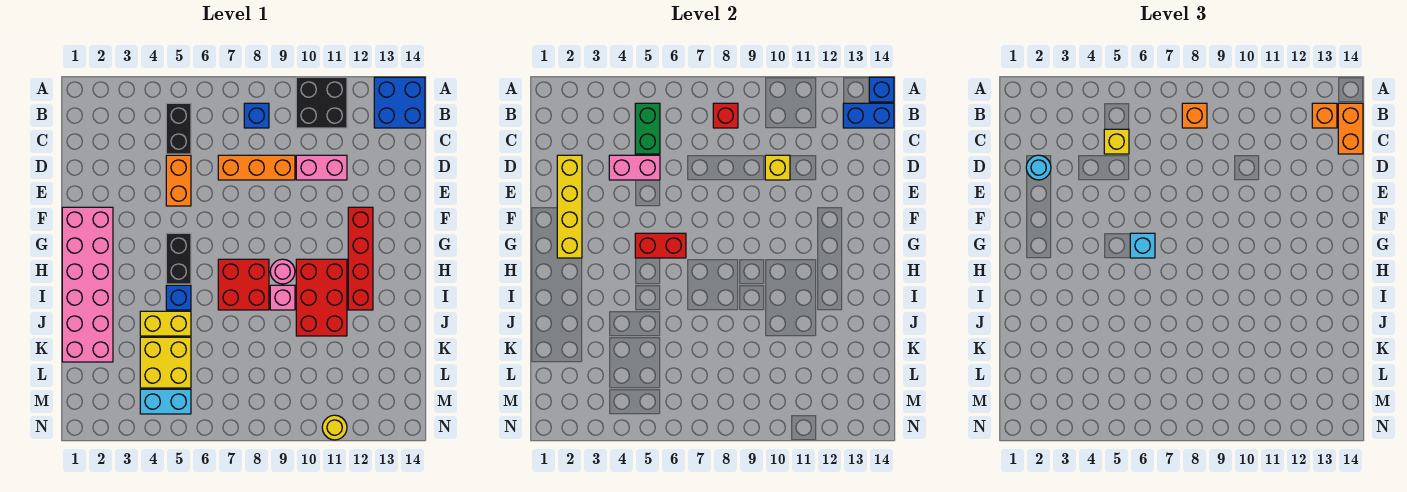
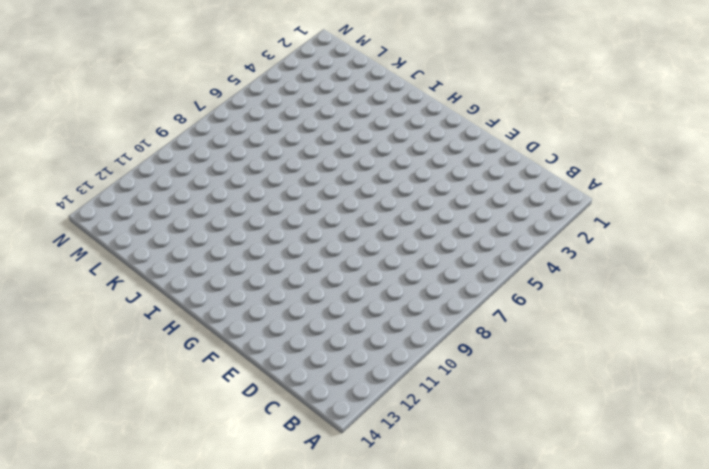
none -> black brick A10:B11 level 1
none -> blue brick A13:B14 level 1
none -> black brick B5:C5 level 1
none -> blue brick B8 level 1

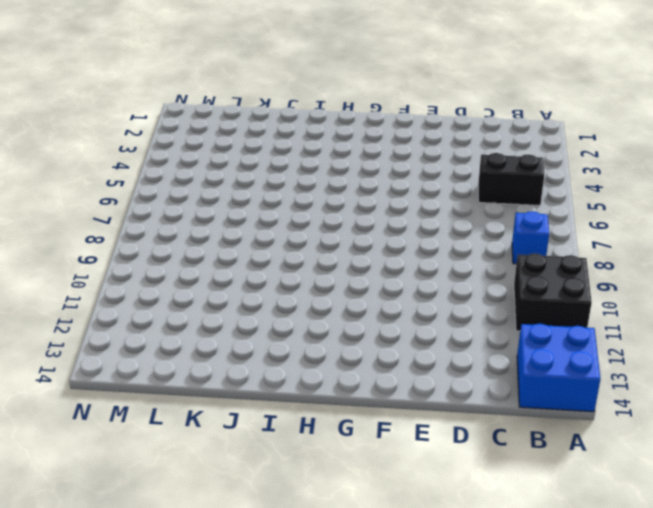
none -> orange brick D5:E5 level 1
none -> orange brick D7:D9 level 1
none -> pink brick D10:D11 level 1
none -> pink brick F1:K2 level 1

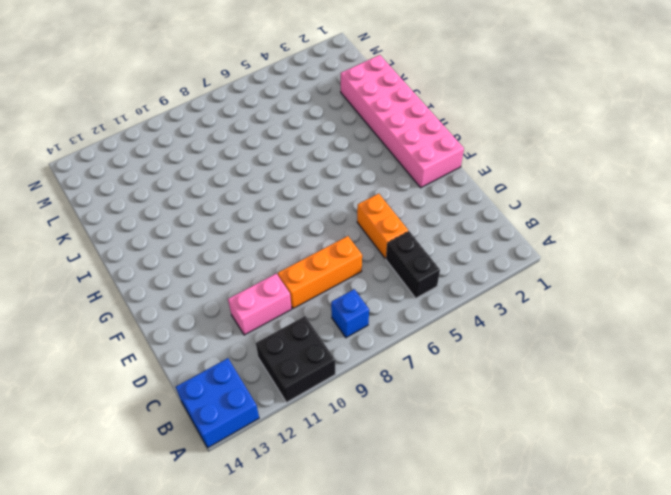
none -> red brick F12:I12 level 1
none -> black brick G5:H5 level 1
none -> red brick H7:I8 level 1
none -> pink round brick H9 level 1

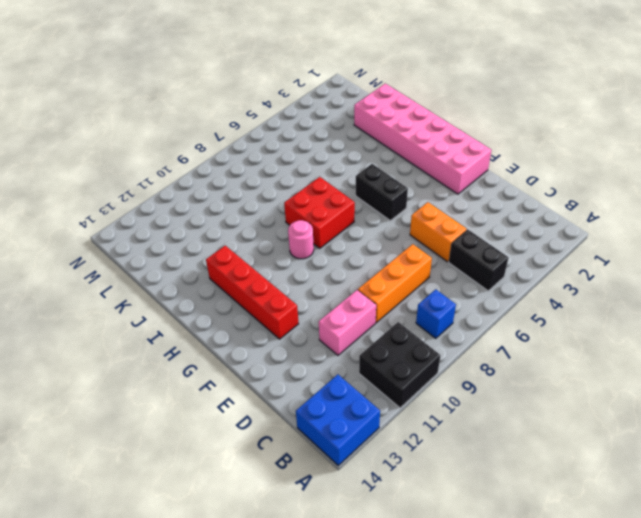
none -> red brick H10:J11 level 1
none -> blue brick I5 level 1
none -> pink brick I9 level 1
none -> yellow brick J4:J5 level 1

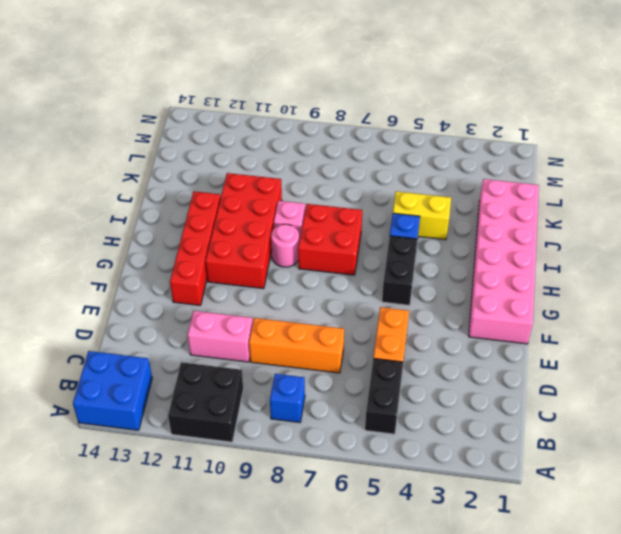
red brick G10:J11 level 1 -> red brick H10:J11 level 1
none -> yellow brick K4:L5 level 1
none -> cyan brick M4:M5 level 1
none -> yellow round brick N11 level 1
none -> blue brick A14 level 2

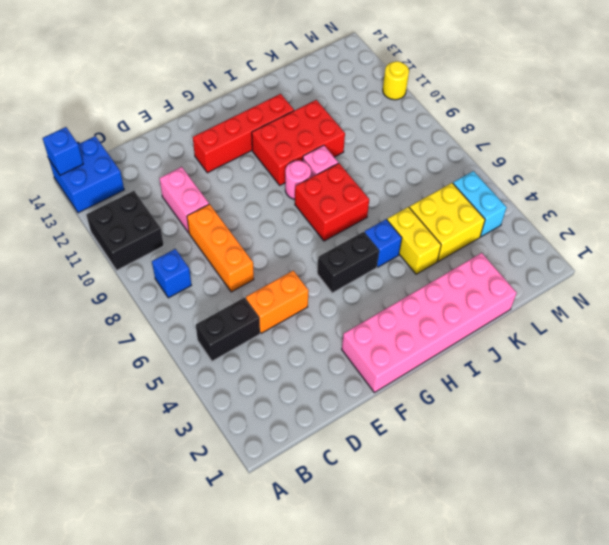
none -> green brick B5:C5 level 2
none -> red brick B8 level 2
none -> blue brick B13:B14 level 2
none -> yellow brick D2:G2 level 2

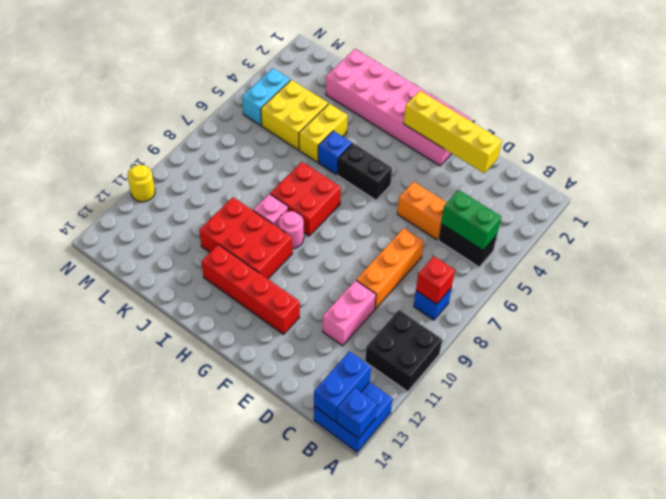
none -> pink brick D4:D5 level 2
none -> yellow brick D10 level 2
none -> red brick G5:G6 level 2
none -> orange brick B8 level 3

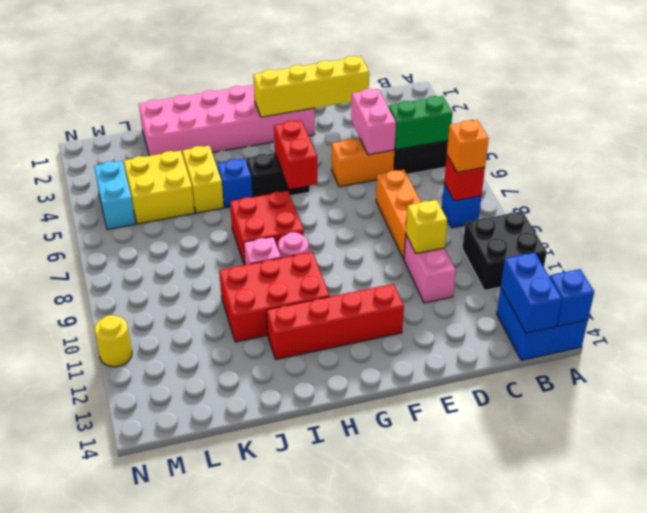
none -> orange brick B13 level 3
none -> orange brick B14:C14 level 3
none -> yellow brick C5 level 3
none -> cyan round brick D2 level 3

